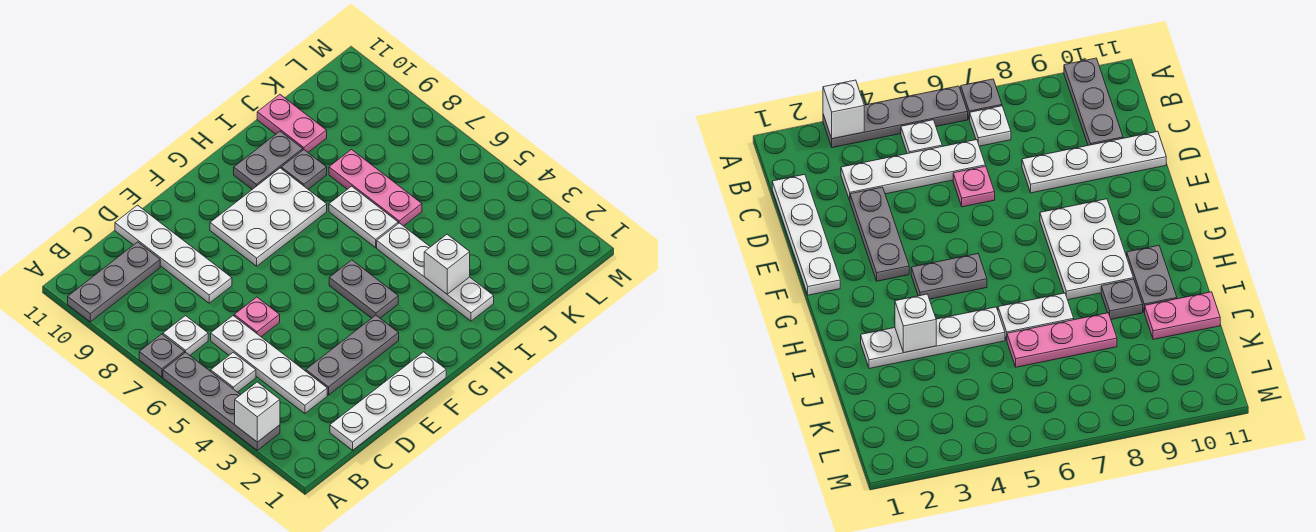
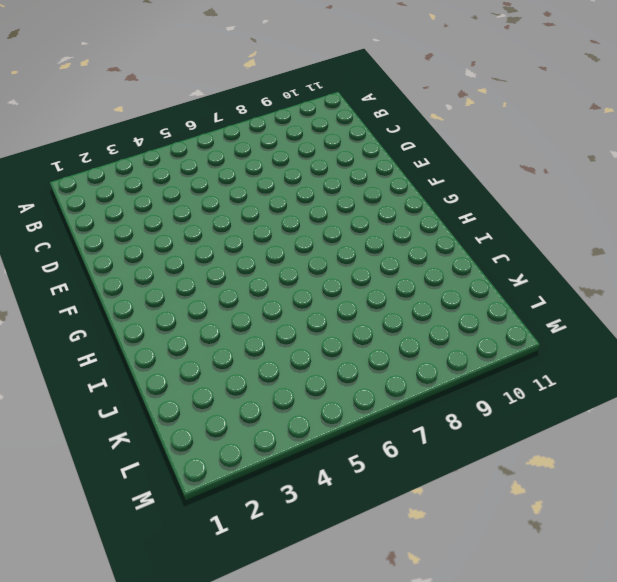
none -> grey plate A3:A6 level 1
none -> grey plate A7 level 1
none -> grey plate A10:C10 level 1

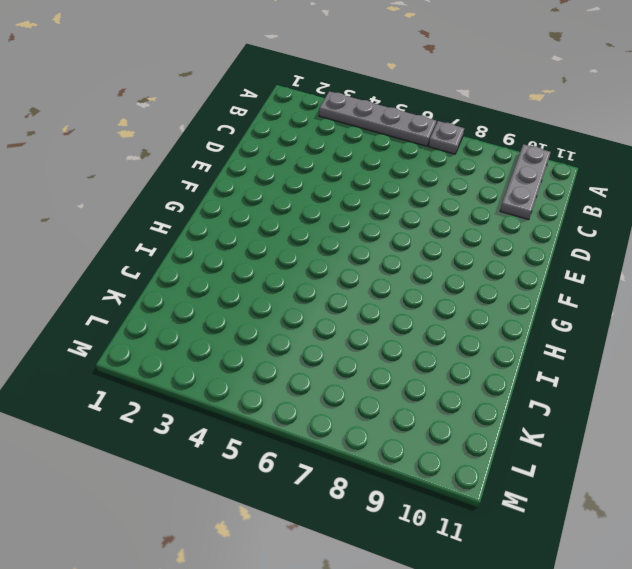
none -> white plate B5 level 1
none -> white plate B7 level 1
none -> white plate C1:F1 level 1

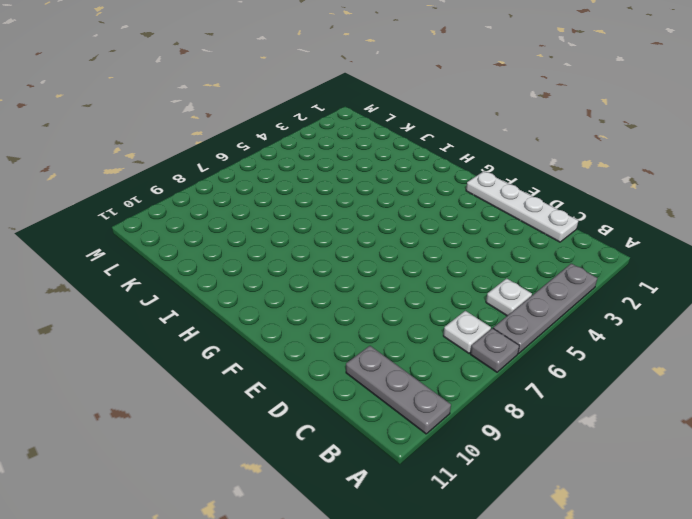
none -> white plate C3:C6 level 1
none -> grey plate D3:F3 level 1
none -> pink plate D6 level 1

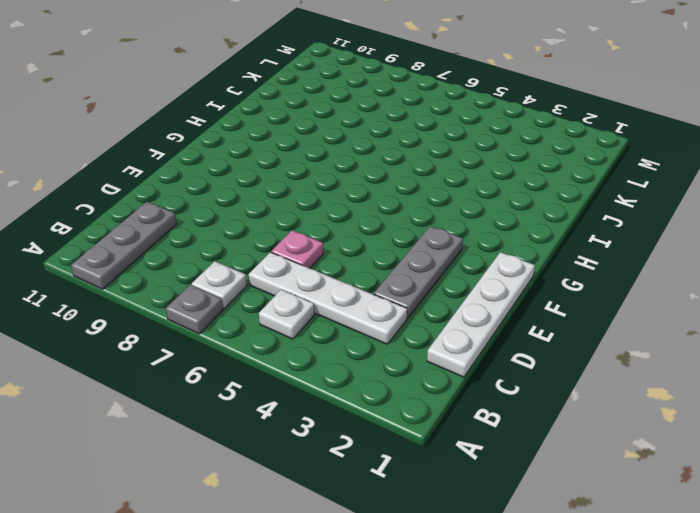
none -> grey plate A3:A6 level 1
none -> white plate D8:D11 level 1
none -> white plate F8:H9 level 1

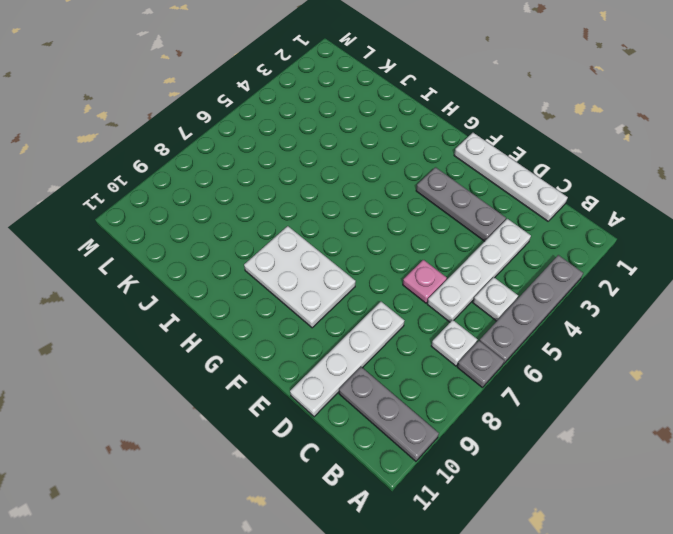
none -> grey plate G4:G5 level 1
none -> grey plate H10:I10 level 1
none -> white plate I2:I5 level 1

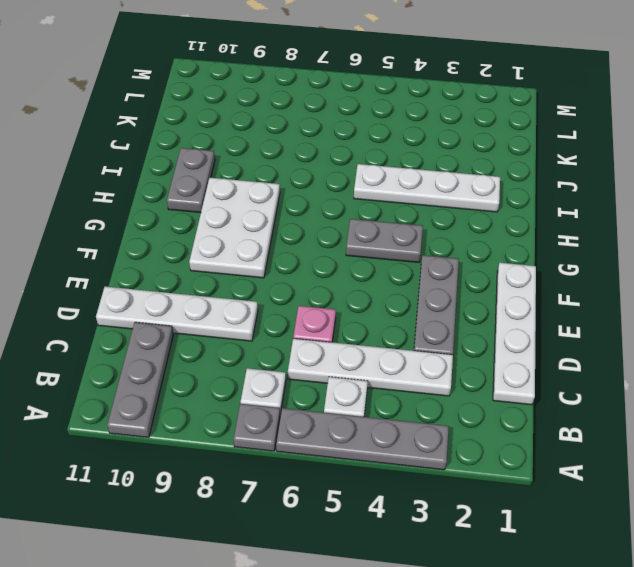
none -> white plate I6:I7 level 1
none -> grey plate I9 level 1
none -> pink plate J6:J8 level 1

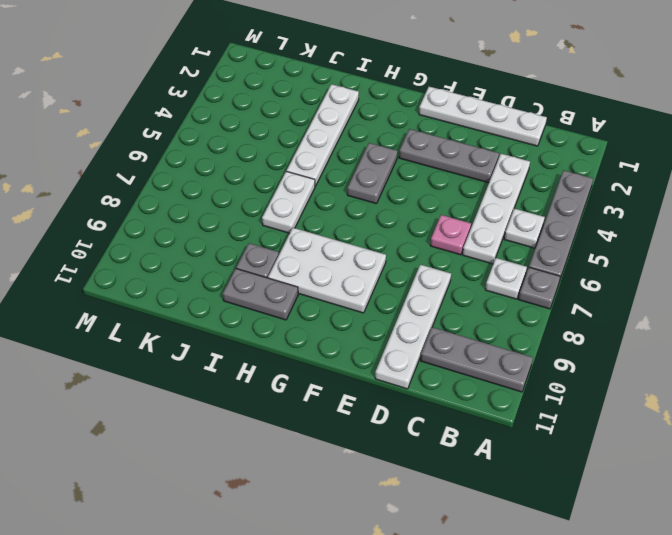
none -> pink plate J6:J8 level 1
none -> pink plate J10:J11 level 1
none -> white brick A3 level 2

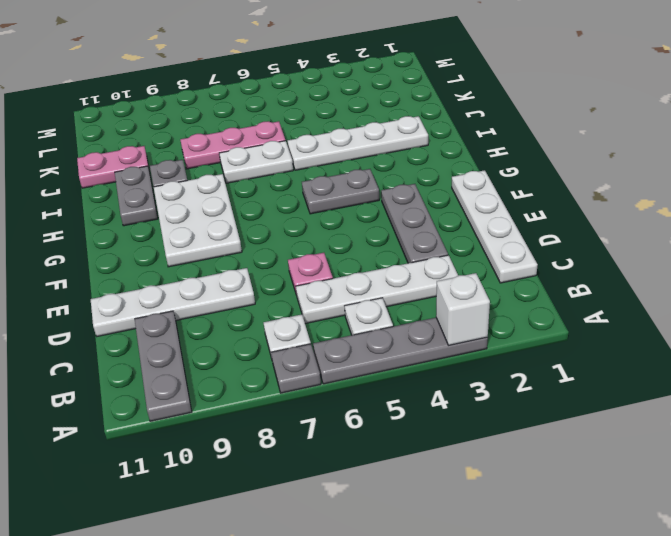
none -> white brick I3 level 2

